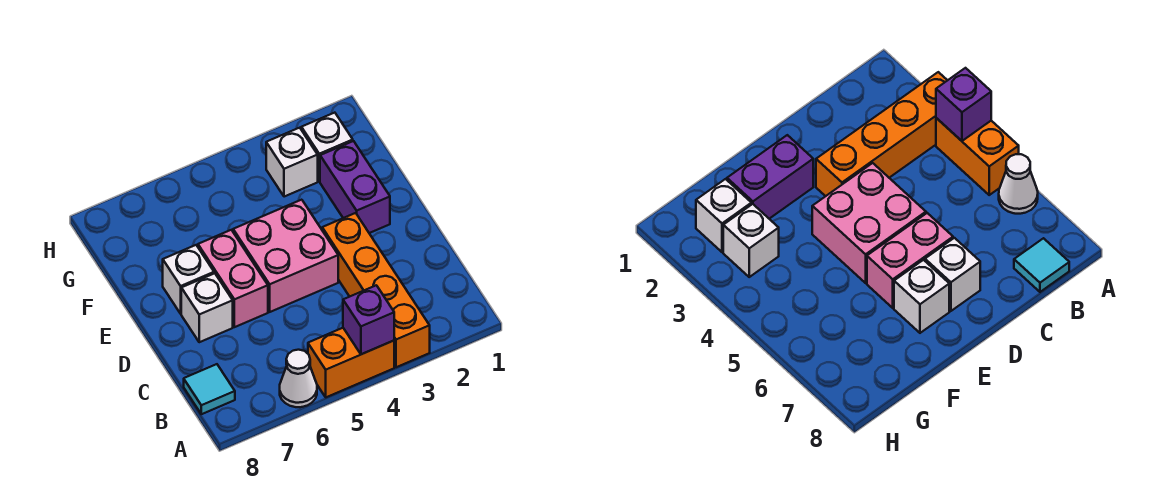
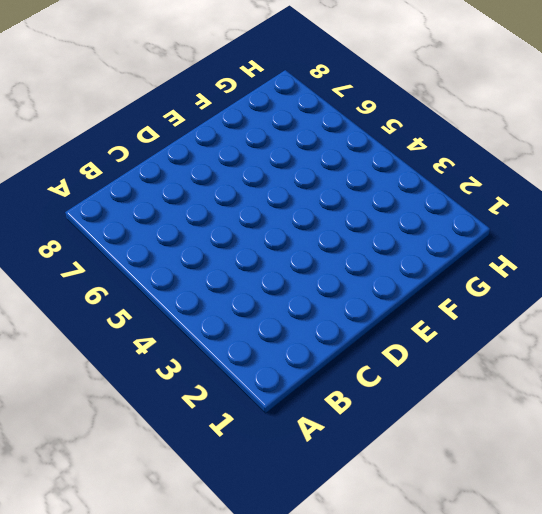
none -> orange brick A3:D3 level 1
none -> orange brick A4:A5 level 1
none -> white cone A6 level 1

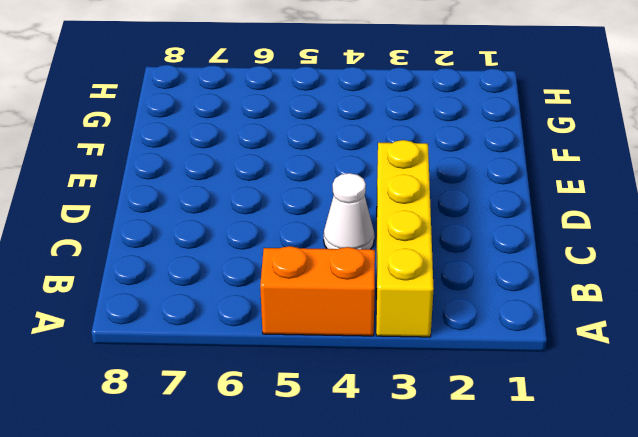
yellow brick A3:D3 level 1 -> orange brick A3:D3 level 1
white cone C4 level 1 -> white cone A6 level 1
none -> cyan tile B8 level 1
none -> pink brick D4:E5 level 1
none -> pink brick D6:E6 level 1

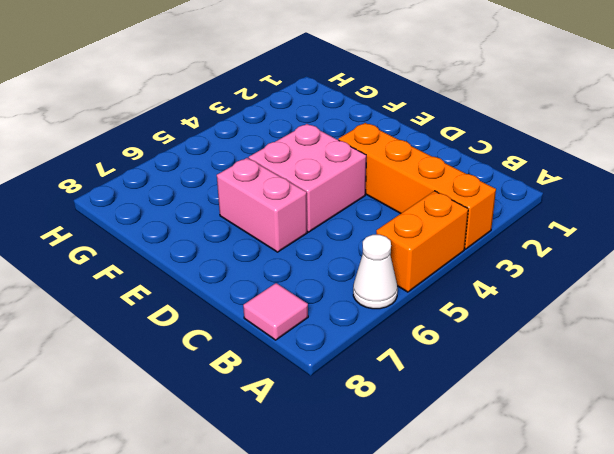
pink tile B8 level 1 -> cyan tile B8 level 1
none -> white brick D7 level 1
none -> purple brick E2:F2 level 1
none -> white brick E7 level 1

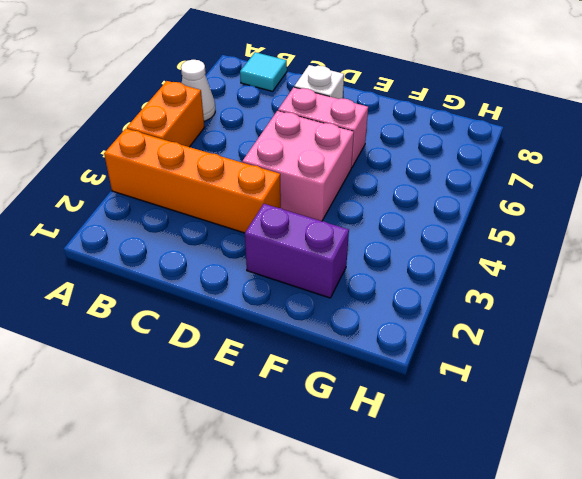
none -> white brick E7 level 1
none -> white brick G2 level 1
none -> white brick G3 level 1

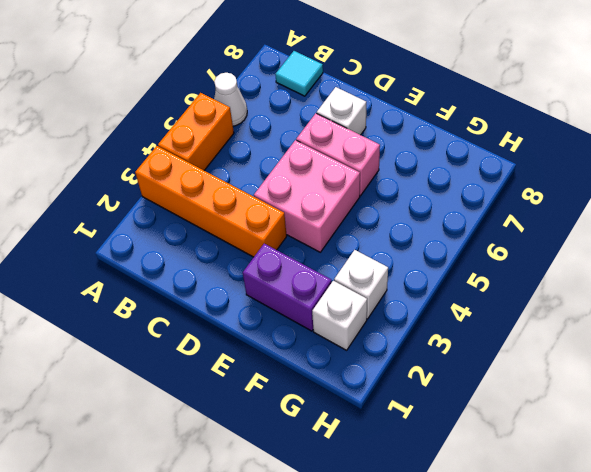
none -> white brick E7 level 1
none -> purple brick A4 level 2

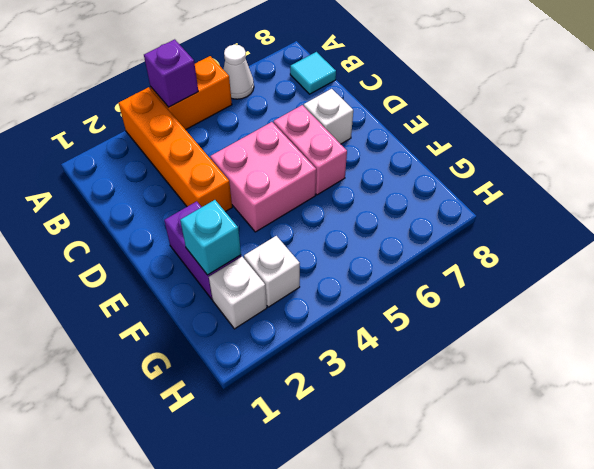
cyan brick F2 level 2 -> none
none -> white brick E7 level 1

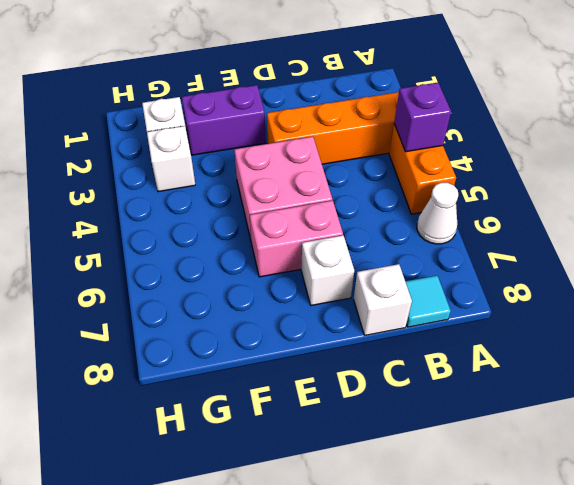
white brick C8 level 1 -> white brick E7 level 1

